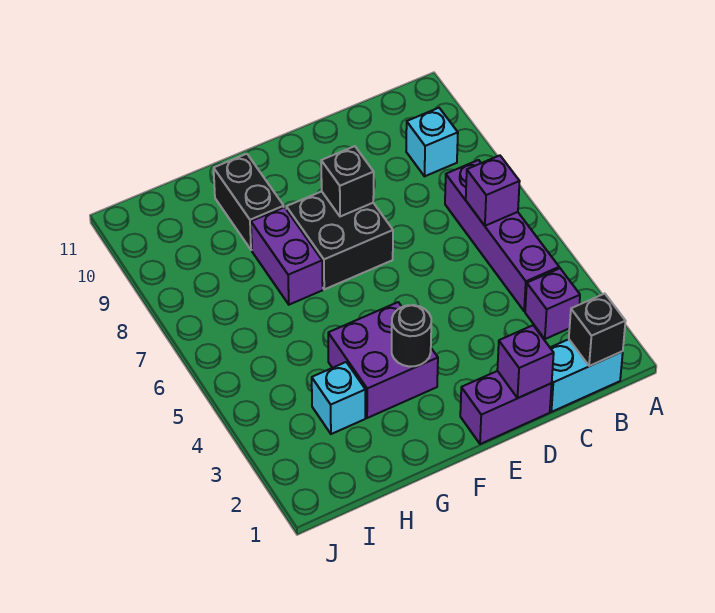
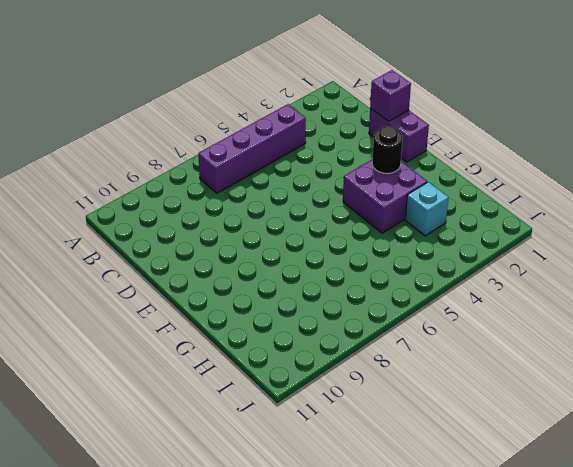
none -> cyan brick B1:C1 level 1
none -> purple brick B3 level 1
none -> cyan brick B9 level 1

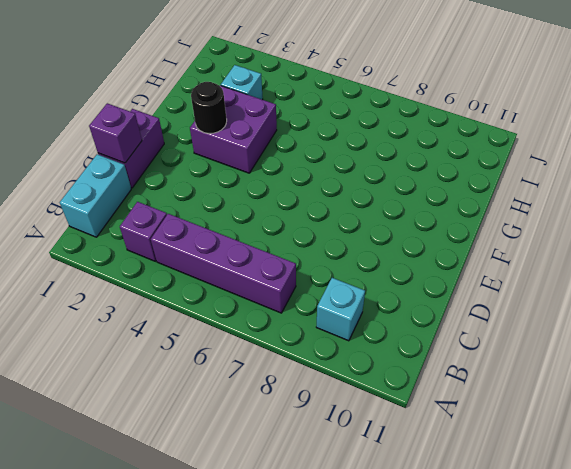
none -> black brick E7:F8 level 1
none -> purple brick G7:G8 level 1
none -> black brick G9:G10 level 1

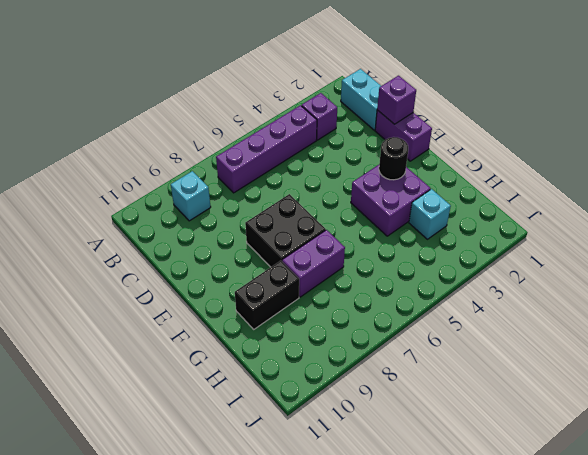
none -> black brick B1 level 2
none -> purple brick B6 level 2
none -> black brick E8 level 2

